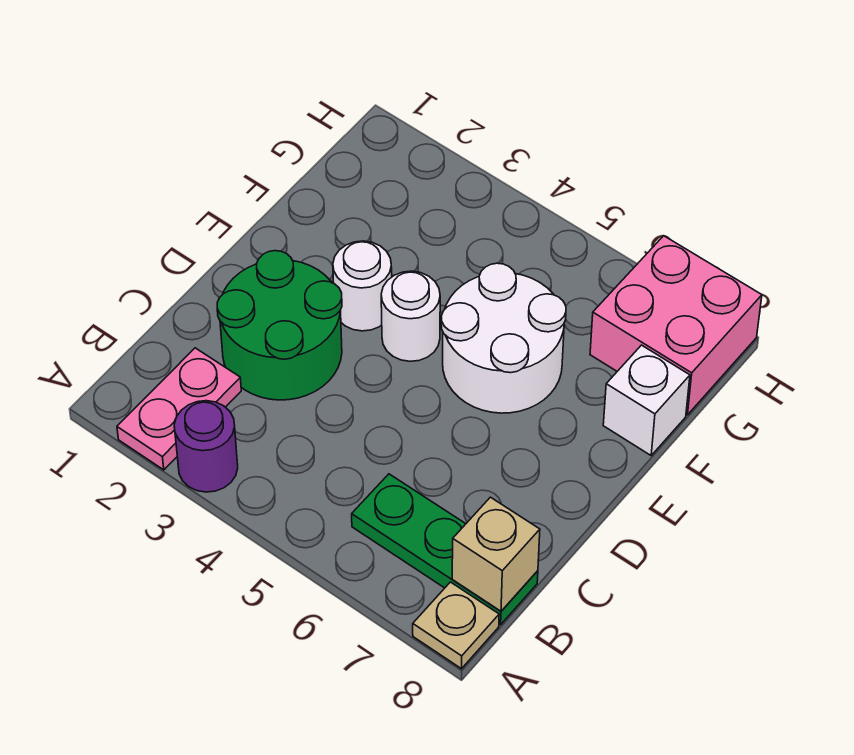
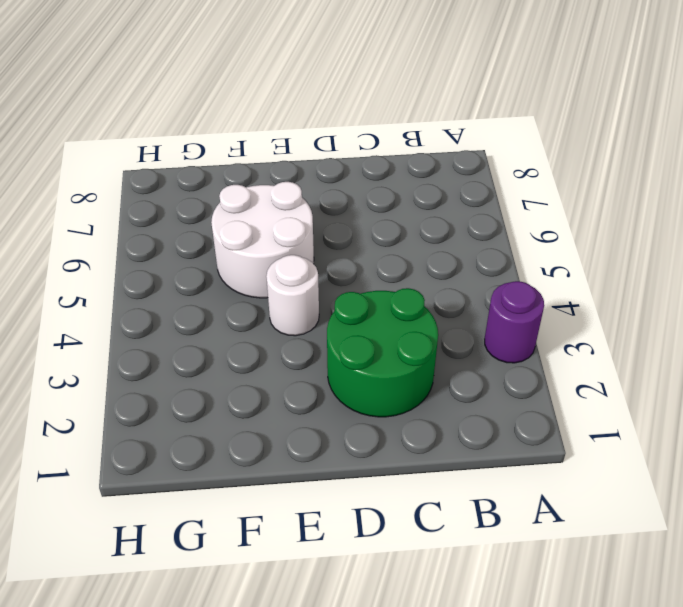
none -> pink plate A2:B2 level 1
none -> tan plate A8 level 1

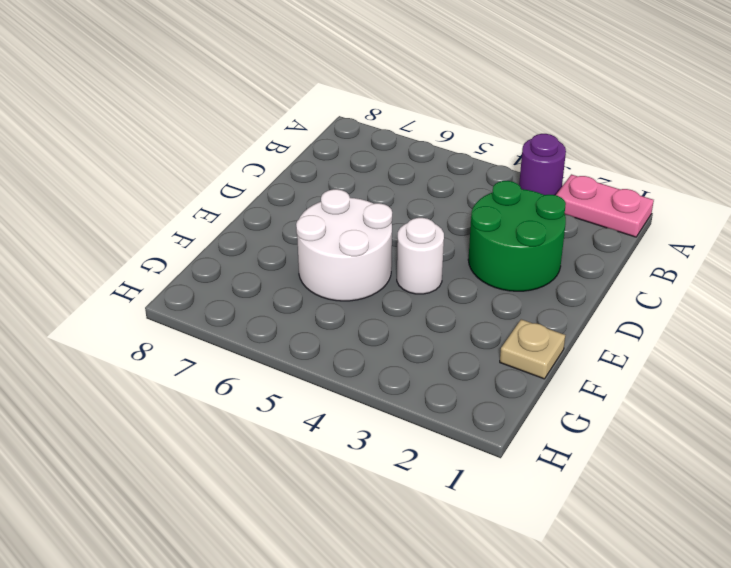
pink plate A1:A2 level 1 -> pink plate A2:B2 level 1
tan plate F1 level 1 -> tan plate A8 level 1
none -> green plate B6:B8 level 1
none -> white round brick E3 level 1

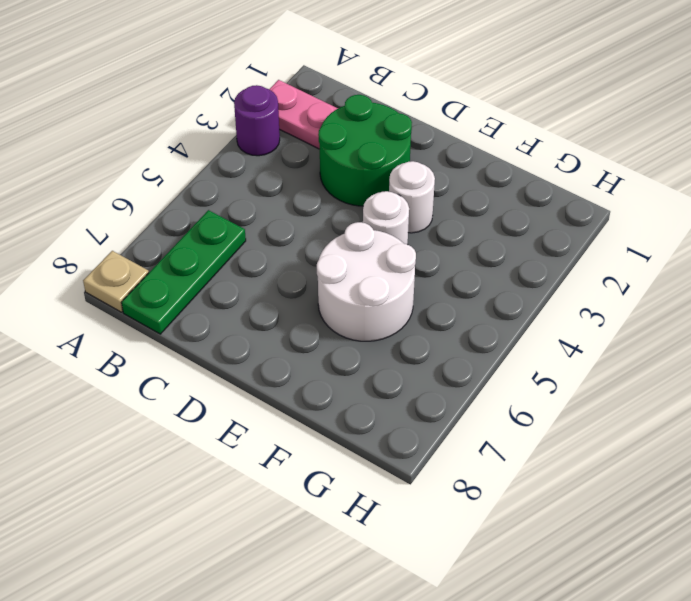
none -> white brick F8 level 1
none -> pink brick G7:H8 level 1

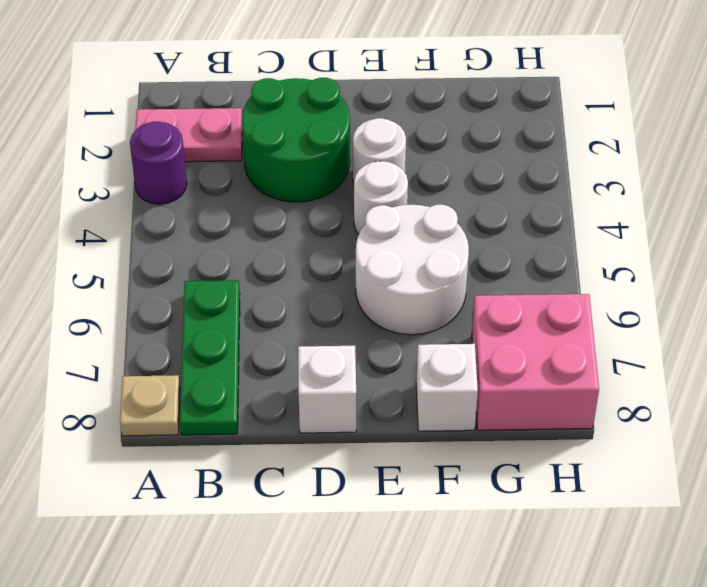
white brick D8 level 1 -> none
none -> tan brick B8 level 2

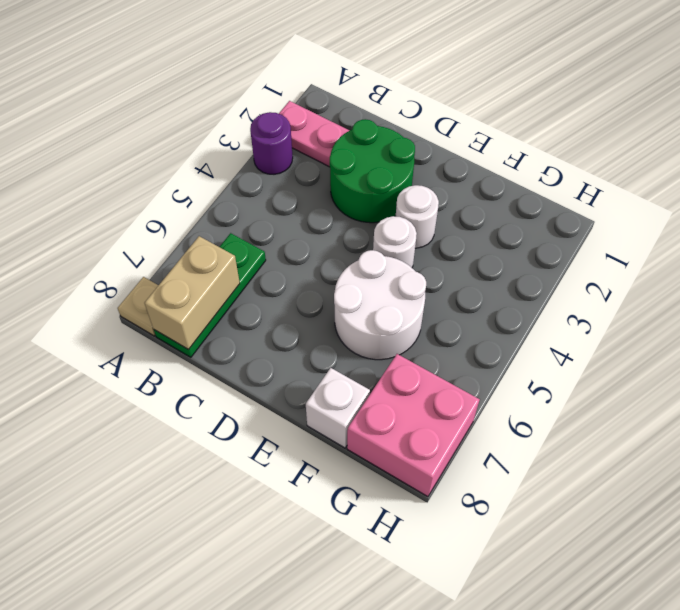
tan brick B7:B8 level 2 -> tan brick B8 level 2

